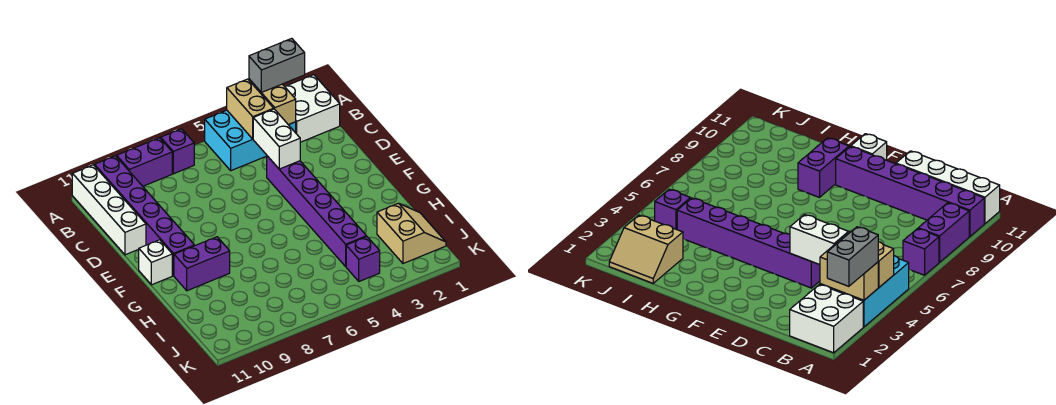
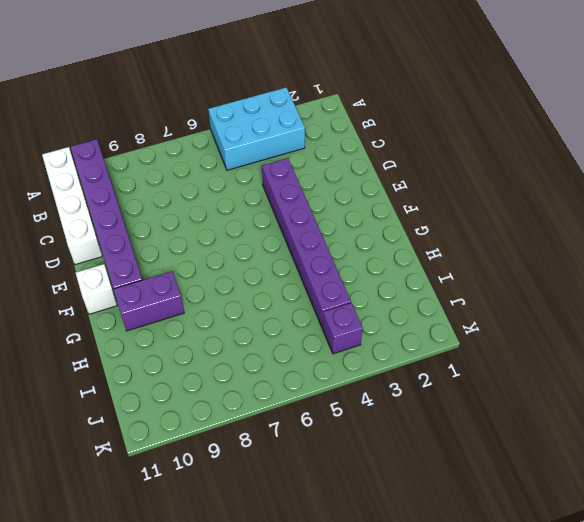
none -> white brick A1:B2 level 1
none -> purple brick A7 level 1
none -> purple brick A8:A9 level 1

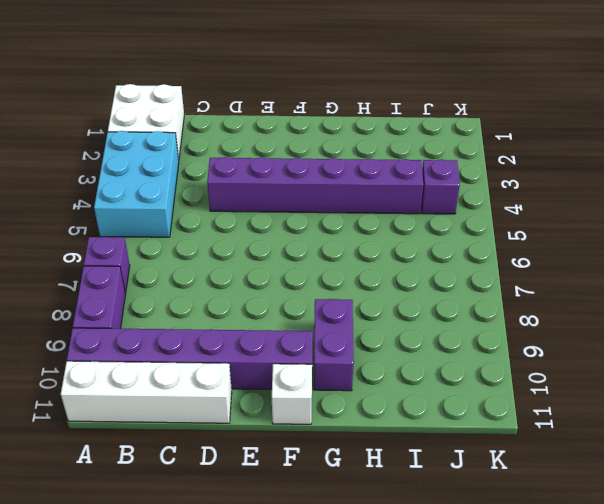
none -> tan slope I1:J2 level 1 top 2
none -> tan brick A3:B3 level 2
none -> tan brick A4:B4 level 2

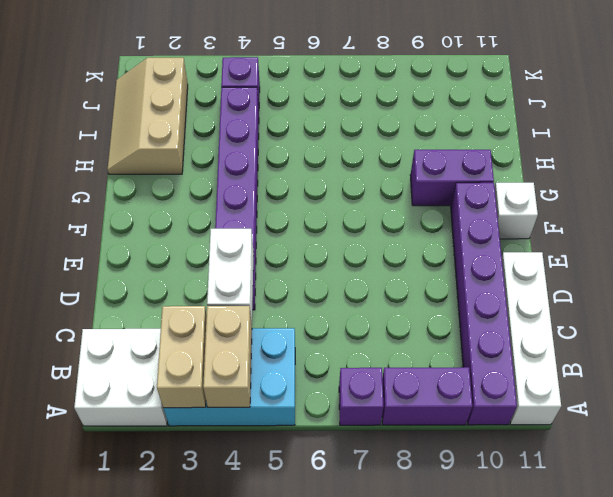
tan slope H1:J2 level 1 top 2 -> tan slope I1:J2 level 1 top 2
none -> grey brick A2:A3 level 3

